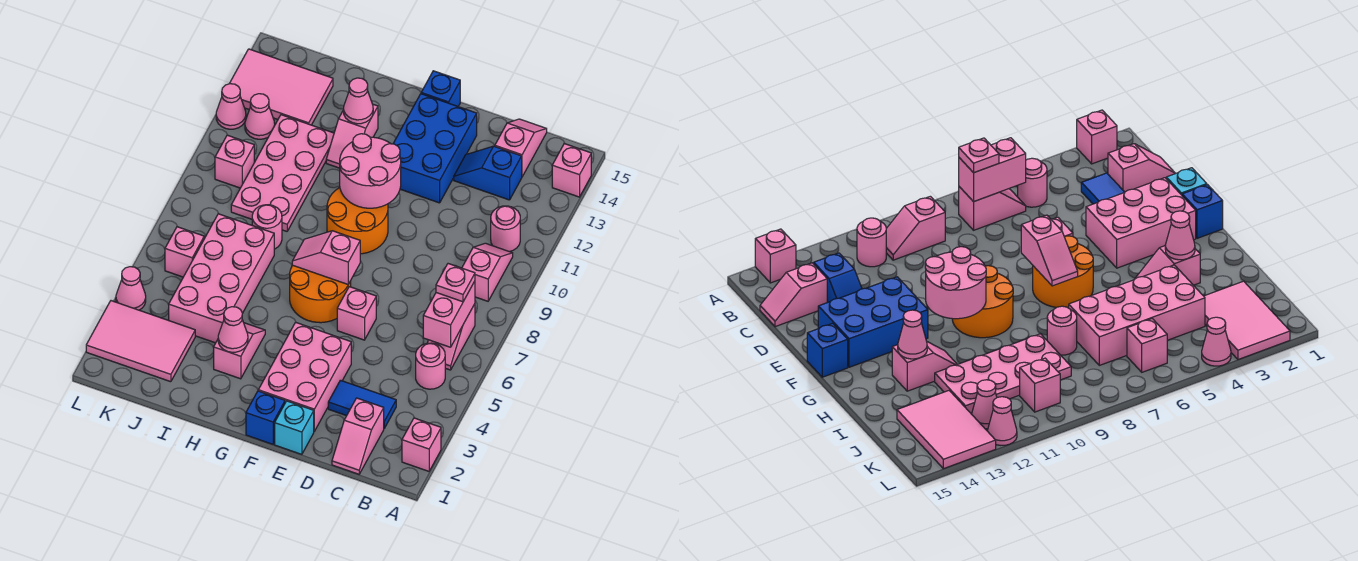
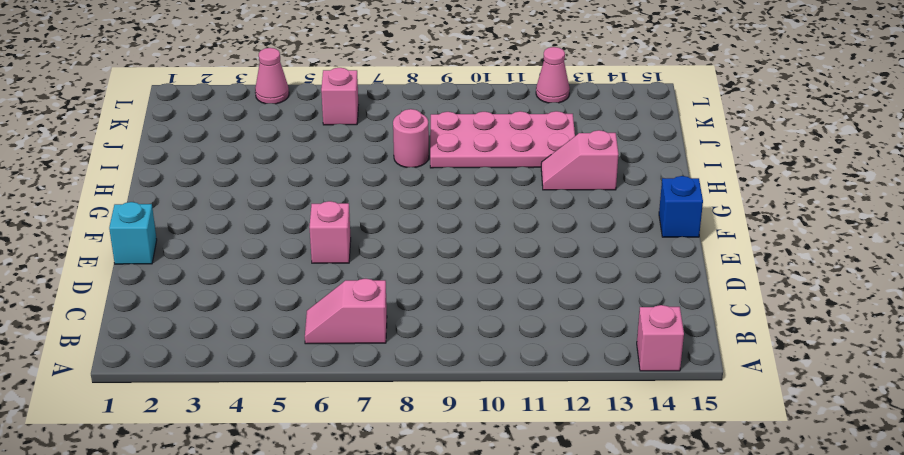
none -> pink brick A2 level 1
none -> pink round brick B5 level 1
none -> pink slope B9:B10 level 1 top 9
none -> pink round brick B11 level 1

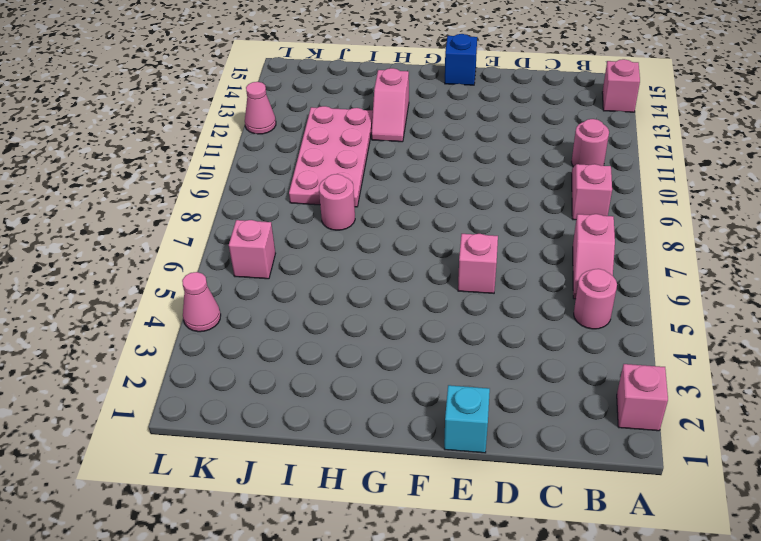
none -> pink slope C1:C2 level 1 top 2
none -> blue tile C3:D3 level 1
none -> blue slope C13:D13 level 1 top C
none -> pink slope C14:C15 level 1 top 14

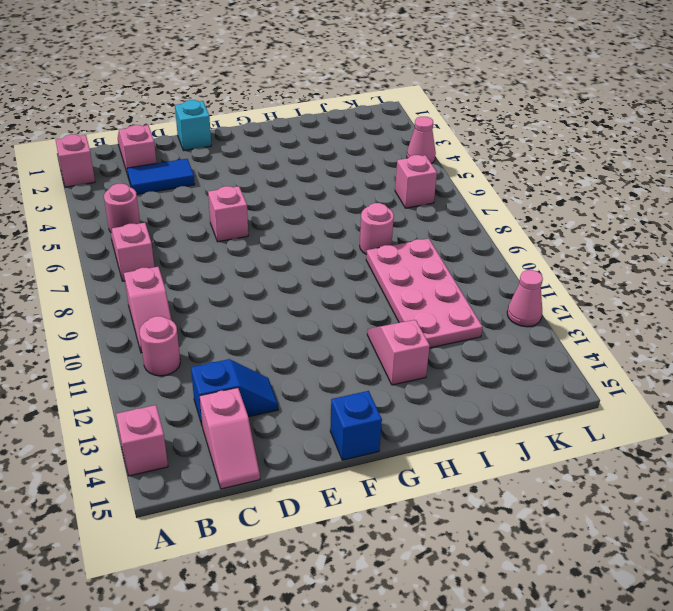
none -> pink brick E2:F4 level 1
none -> blue brick E12:F14 level 1
none -> blue brick F1 level 1
none -> orange round brick F6:G7 level 1

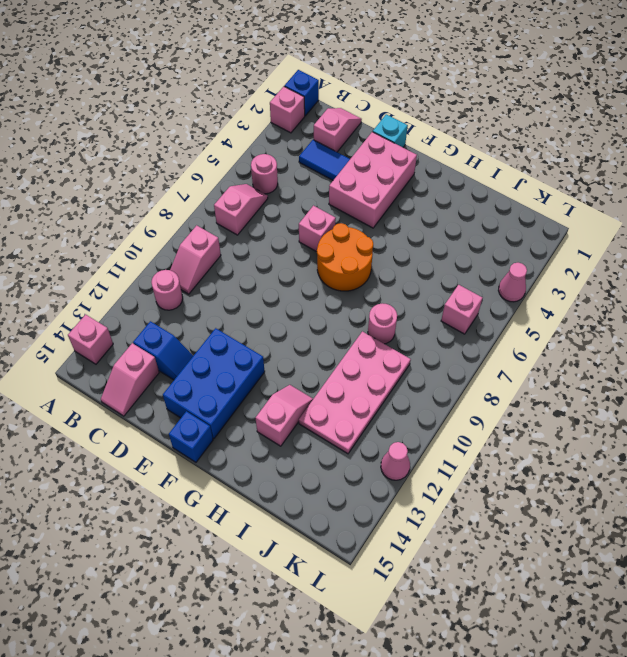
blue brick A1 level 1 -> blue brick F1 level 1
none -> orange round brick F9:G10 level 1
none -> pink slope H3:H4 level 1 top 3
none -> pink brick I4:J7 level 1
none -> pink tile J2:L3 level 1

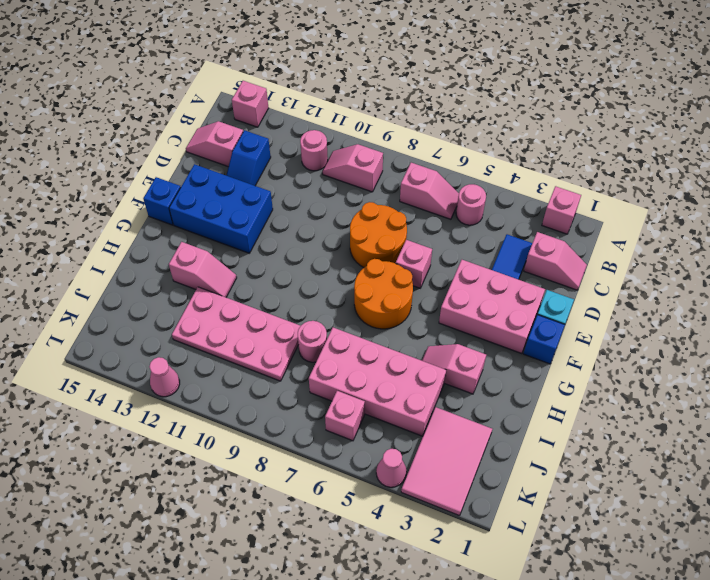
orange round brick D7:E8 level 1 -> orange round brick F9:G10 level 1
none -> pink tile J13:L14 level 1
none -> pink brick K10 level 1
none -> pink cone K12 level 1
none -> pink brick B6:B7 level 2

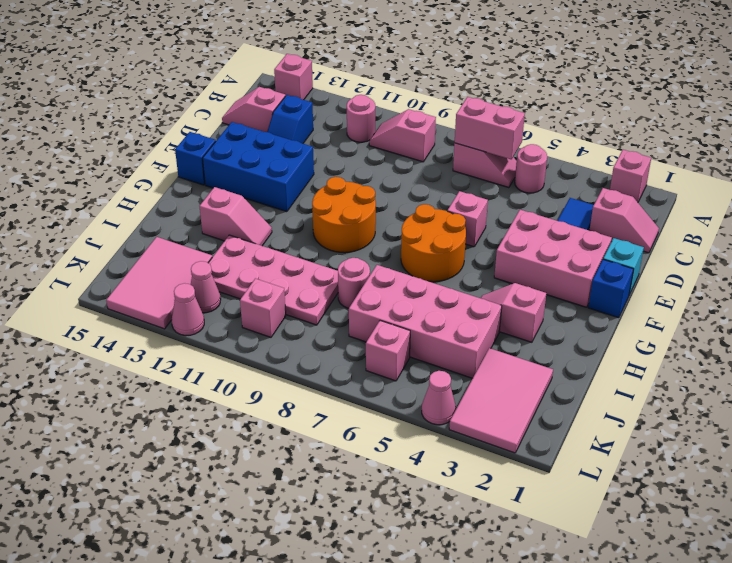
none -> pink slope F7:G7 level 2 top F
none -> pink round brick F10:G11 level 2
none -> pink cone H3 level 2
none -> pink cone H13 level 2

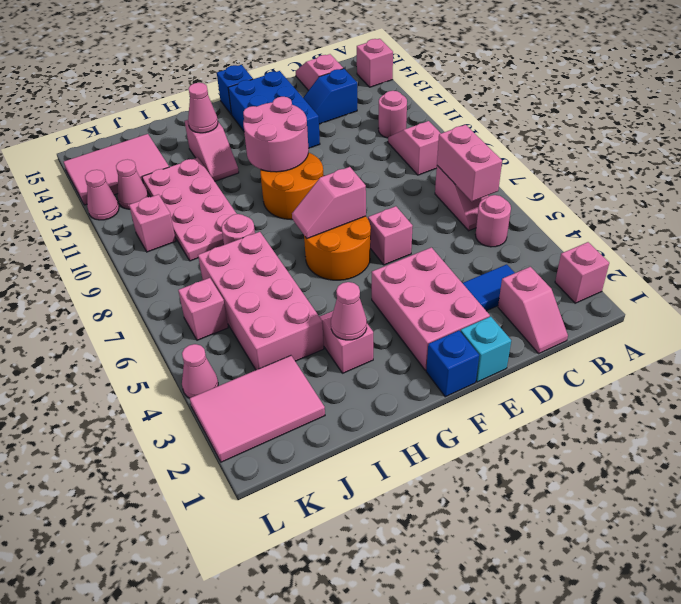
none -> pink plate B7 level 3

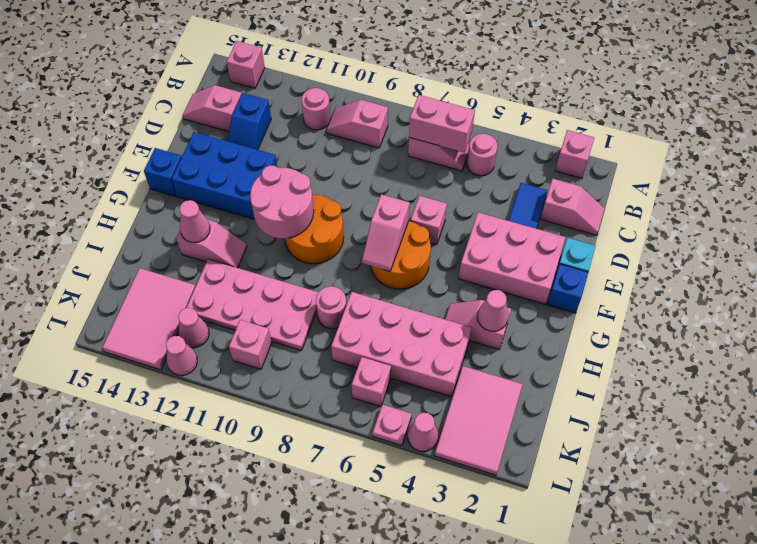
pink plate L5 level 1 -> pink plate B7 level 3

